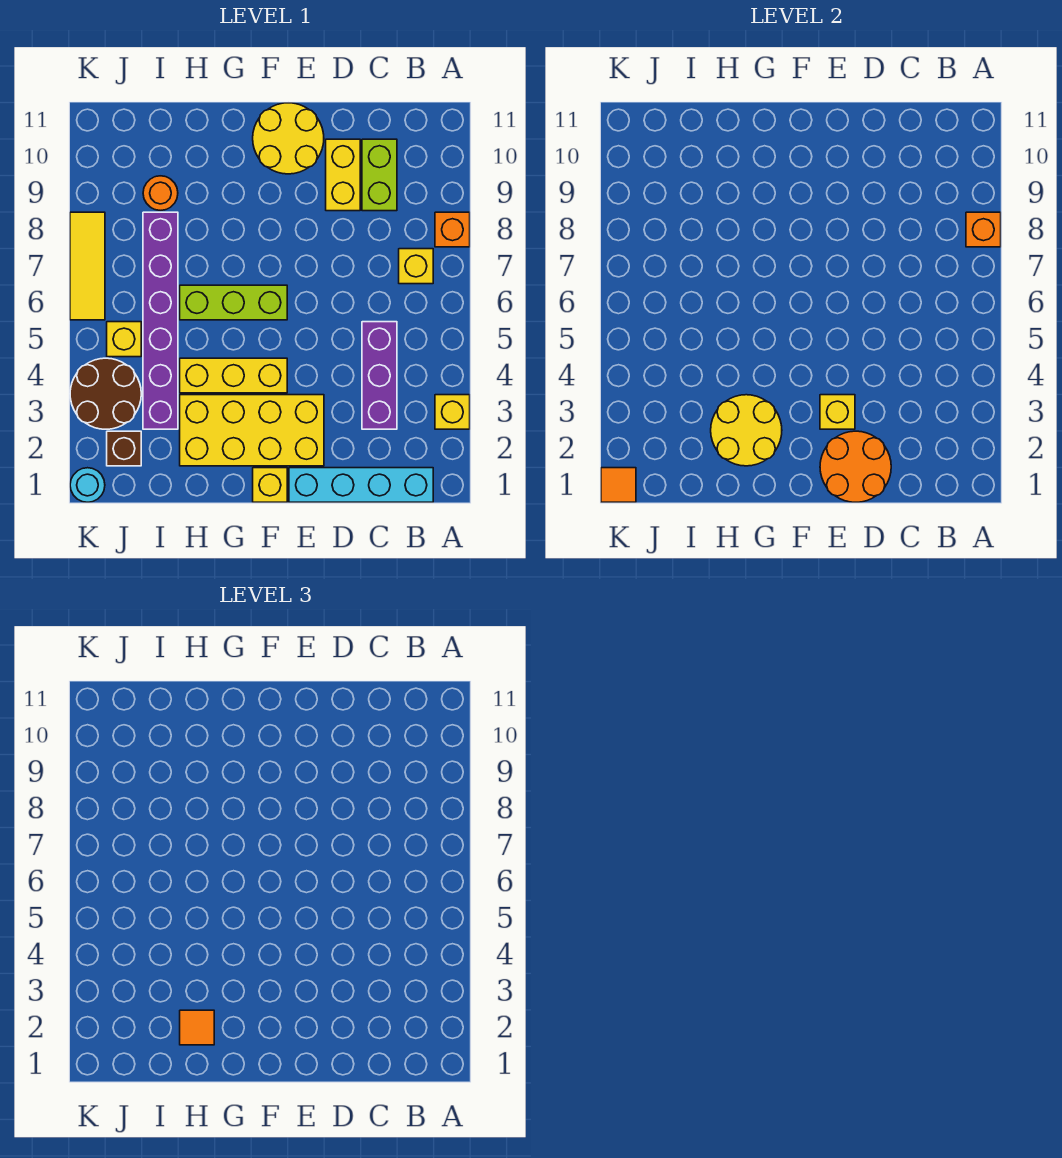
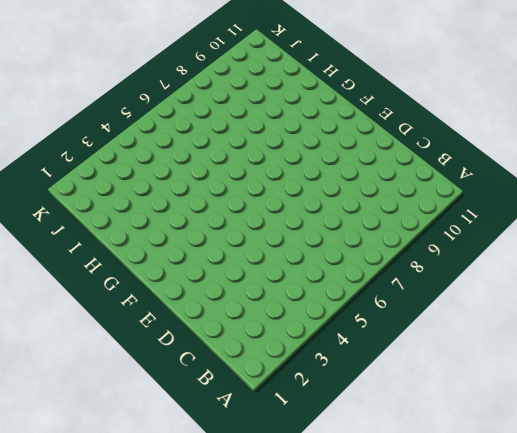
none -> yellow brick A3 level 1
none -> orange brick A8 level 1
none -> cyan brick B1:E1 level 1

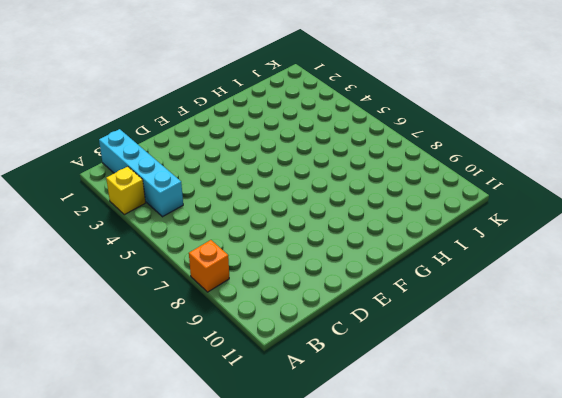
cyan brick B1:B4 level 1 -> cyan brick B1:E1 level 1
none -> yellow brick B7 level 1
none -> purple brick C3:C5 level 1
none -> lime brick C9:C10 level 1

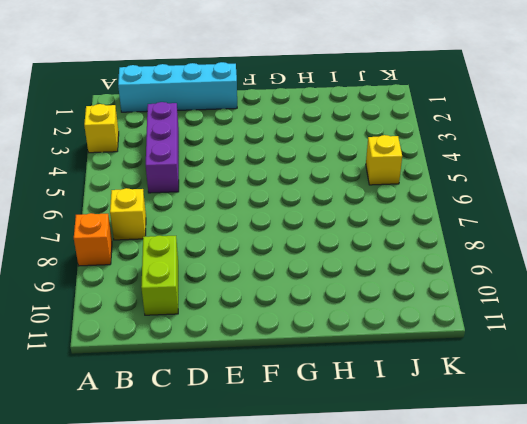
none -> yellow brick D9:D10 level 1
none -> yellow brick E2:H3 level 1
none -> yellow round brick E10:F11 level 1

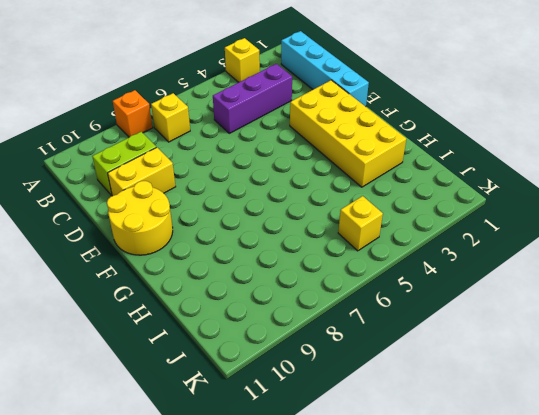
none -> yellow brick F1 level 1
none -> yellow brick F4:H4 level 1
none -> lime brick F6:H6 level 1

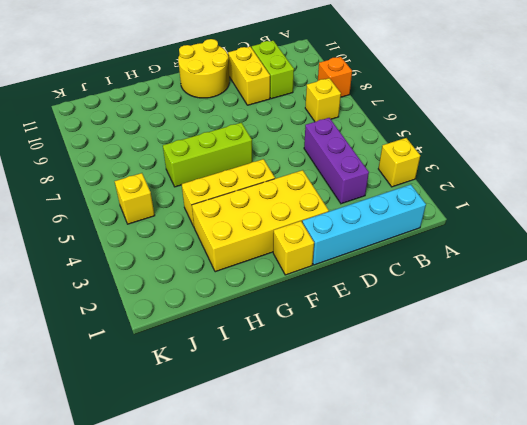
none -> purple brick I3:I8 level 1
none -> orange round brick I9 level 1
none -> brown brick J2 level 1

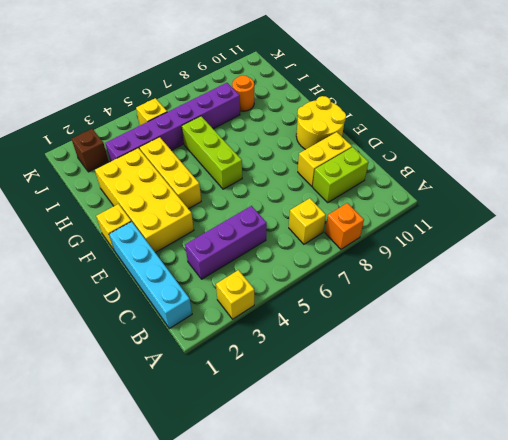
none -> brown round brick J3:K4 level 1
none -> cyan round brick K1 level 1
none -> yellow tile K6:K8 level 1

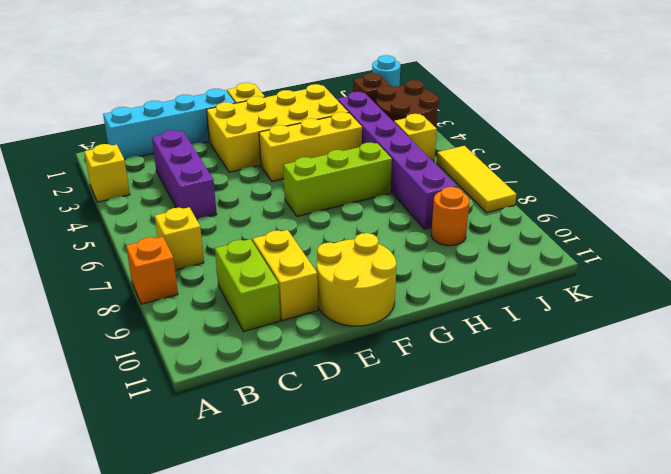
none -> orange brick A8 level 2
none -> orange round brick D1:E2 level 2
none -> yellow brick E3 level 2

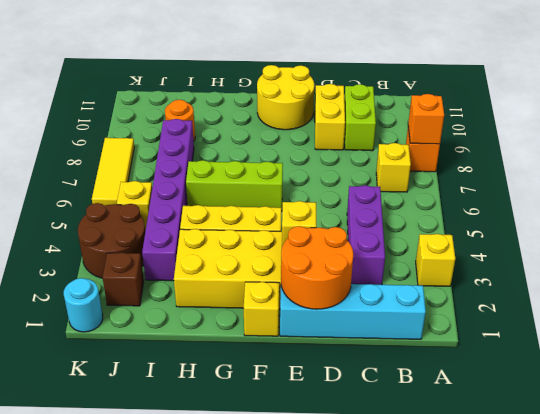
none -> yellow round brick G2:H3 level 2
none -> orange tile K1 level 2
none -> orange tile H2 level 3

